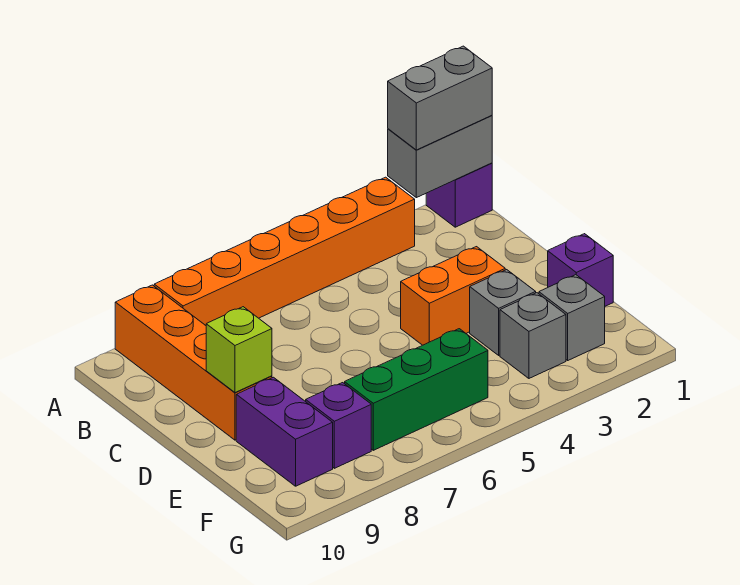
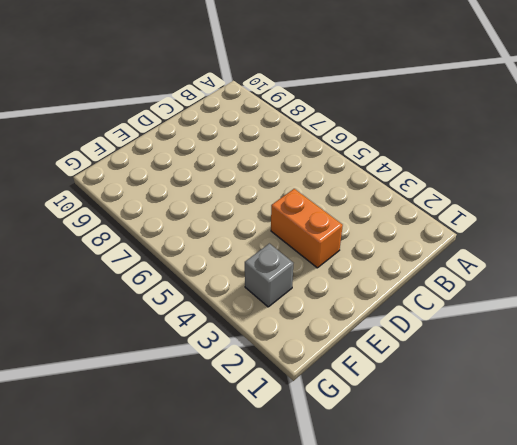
none -> purple brick A1 level 1
none -> orange brick A3:A8 level 1
none -> orange brick A9:D9 level 1

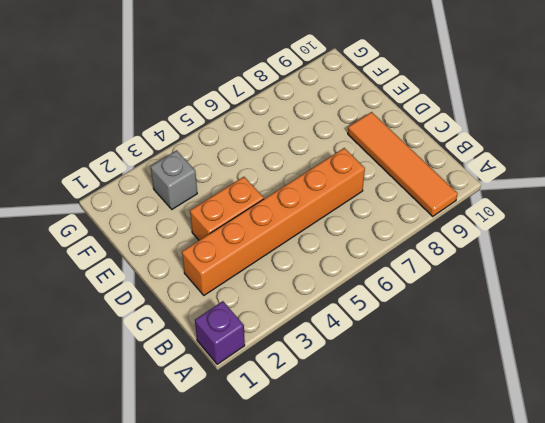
orange tile A9:D9 level 1 -> orange brick A9:D9 level 1
orange brick C2:C7 level 1 -> orange brick A3:A8 level 1
none -> purple brick E1 level 1
none -> grey brick E3 level 1
none -> purple brick E9:F9 level 1

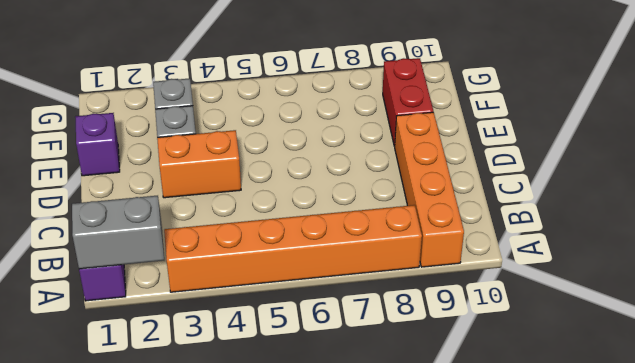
red brick E9:F9 level 1 -> purple brick E9:F9 level 1
none -> grey brick F2 level 1
none -> green brick F5:F7 level 1
none -> purple brick F8 level 1

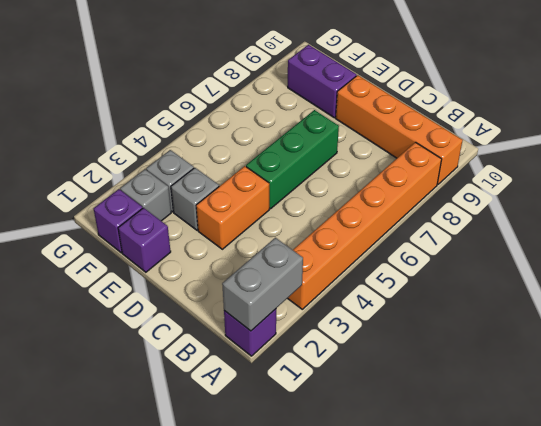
green brick D5:D7 level 1 -> green brick F5:F7 level 1
purple brick F1 level 1 -> purple brick F8 level 1
none -> lime brick D9 level 2
none -> grey brick A1:A2 level 3

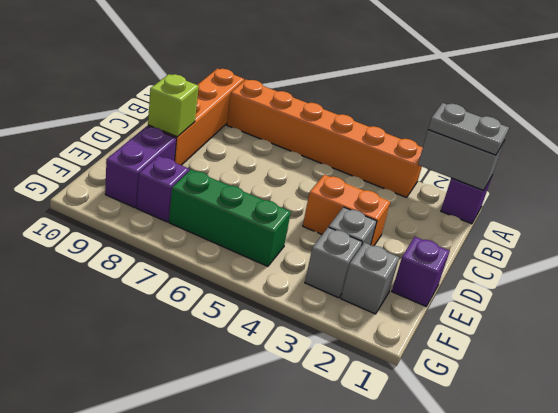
grey plate A1:A2 level 3 -> grey brick A1:A2 level 3

